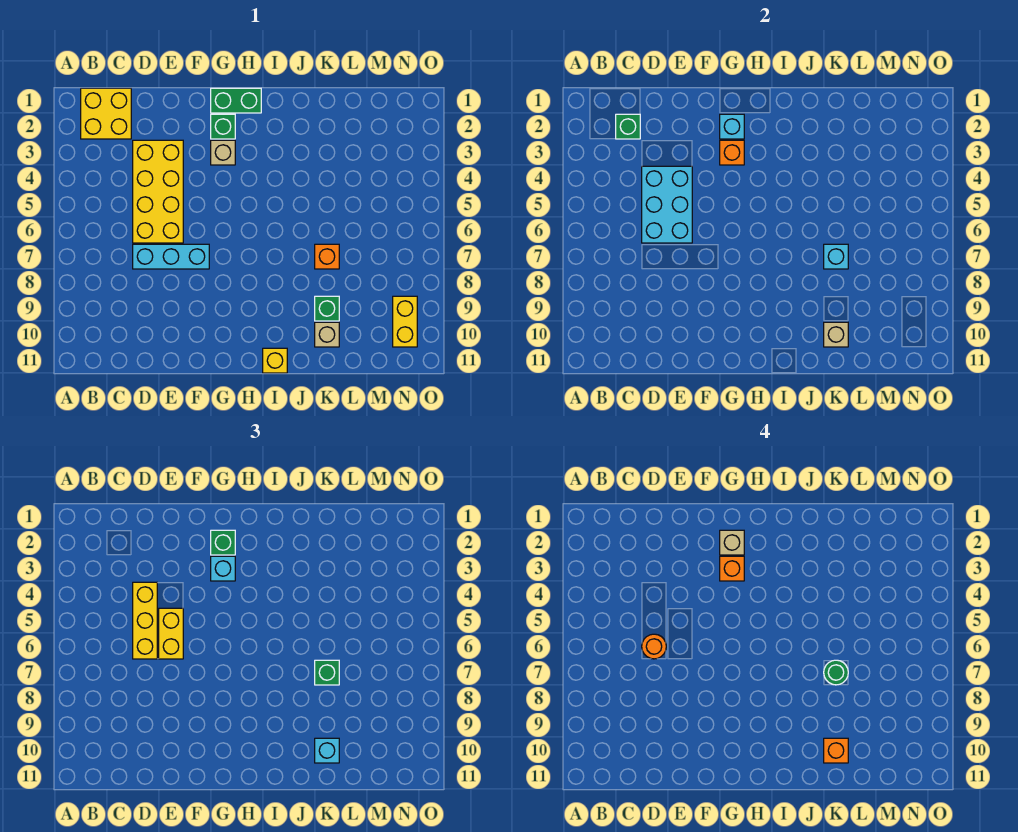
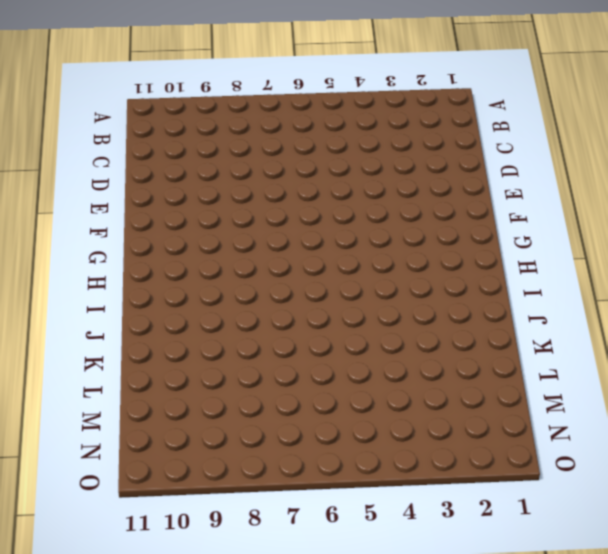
none -> yellow brick B1:C2 level 1
none -> yellow brick D3:E6 level 1
none -> cyan brick D7:F7 level 1

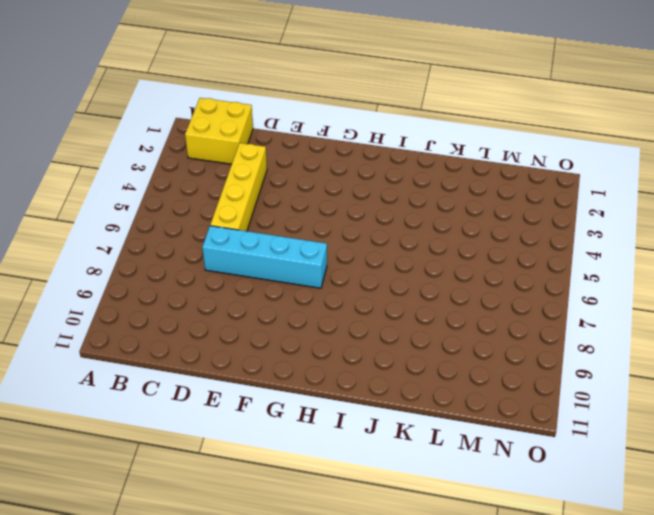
yellow brick D3:D6 level 1 -> yellow brick D3:E6 level 1
cyan brick D7:G7 level 1 -> cyan brick D7:F7 level 1
none -> green brick G1:H1 level 1
none -> green brick G2 level 1
none -> tan brick G3 level 1

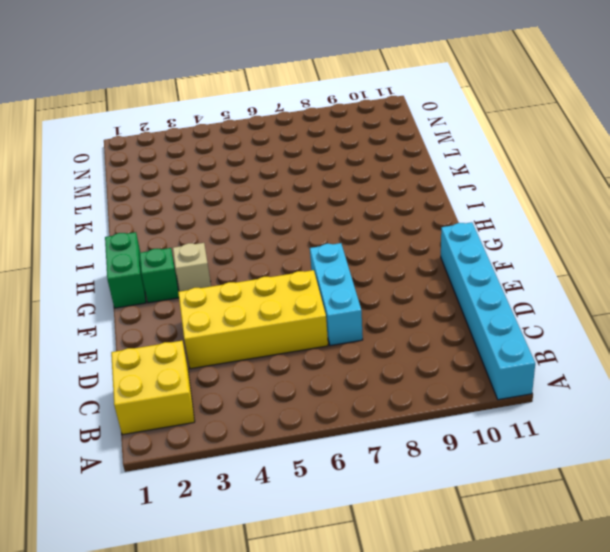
cyan brick A11:F11 level 1 -> none
none -> yellow brick I11 level 1
none -> orange brick K7 level 1
none -> green brick K9 level 1

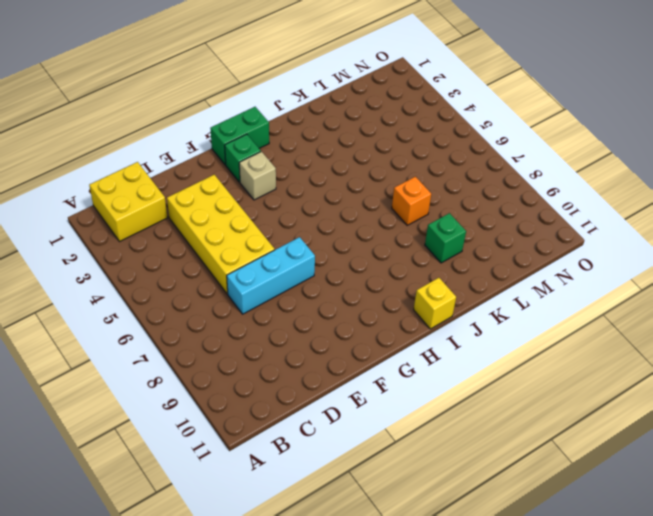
none -> tan brick K10 level 1
none -> yellow brick N9:N10 level 1
none -> green brick C2 level 2

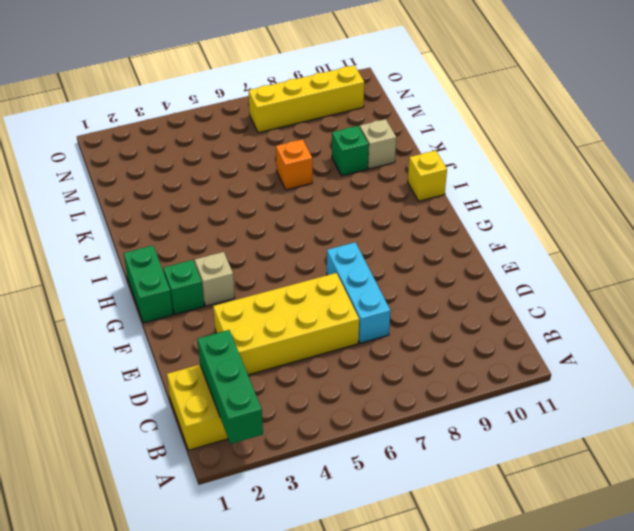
green brick A2:C2 level 2 -> green brick C2 level 2
yellow brick N7:N10 level 1 -> yellow brick N9:N10 level 1
none -> cyan brick D4:E6 level 2
none -> cyan brick G2 level 2
none -> orange brick G3 level 2

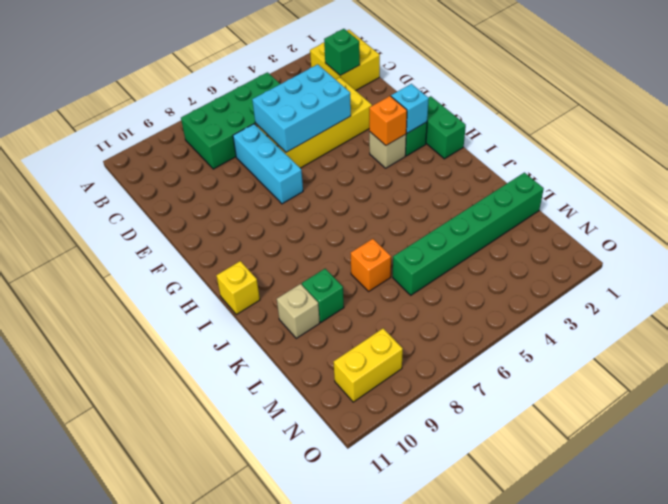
green brick B5:C8 level 1 -> none
green brick L1:L6 level 1 -> none
none -> cyan brick K7 level 2
none -> tan brick K10 level 2
none -> yellow brick D4:D6 level 3

